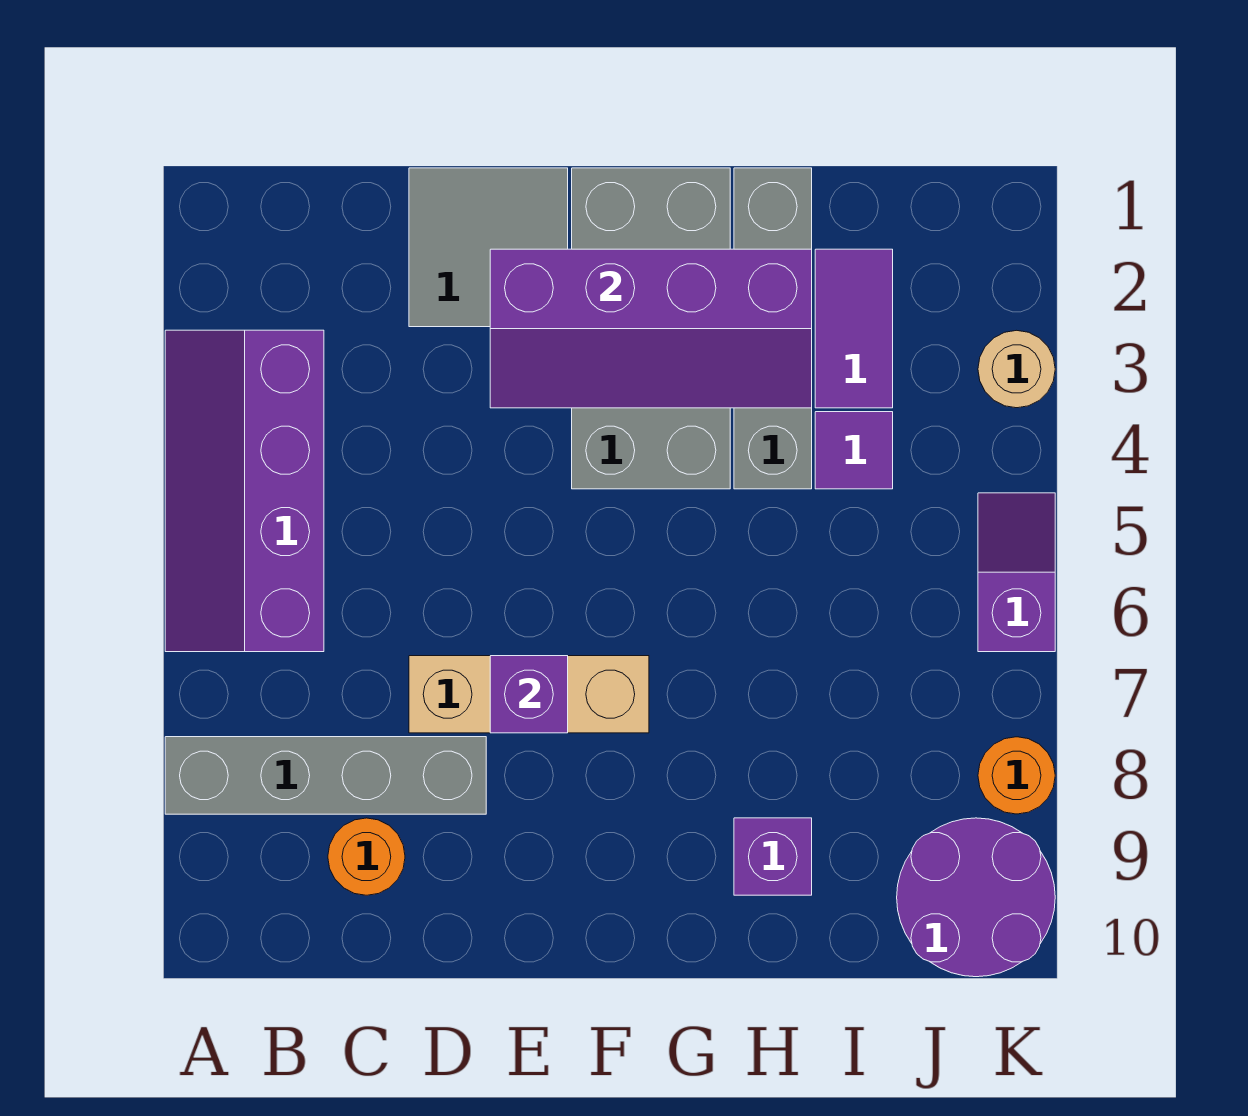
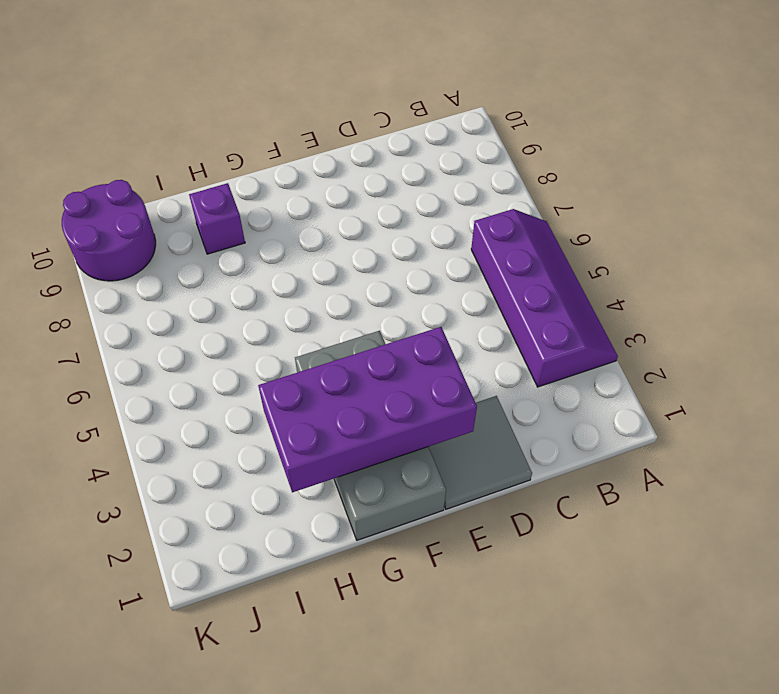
purple brick E2:H3 level 2 -> purple slope E2:H3 level 2 top 2
none -> grey brick A8:D8 level 1
none -> orange round brick C9 level 1
none -> tan brick D7:F7 level 1

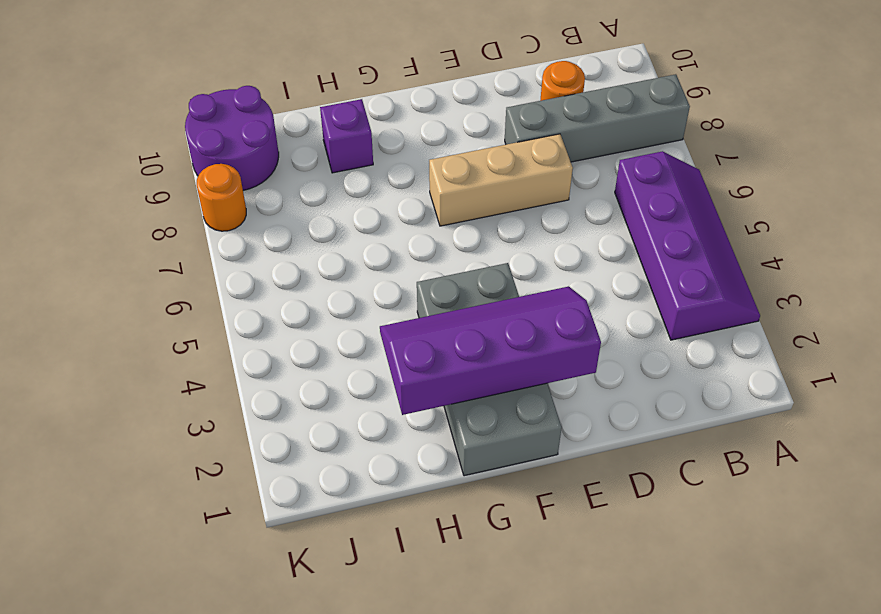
none -> grey tile D1:E2 level 1
none -> grey brick H1:H4 level 1
none -> purple tile I2:I3 level 1

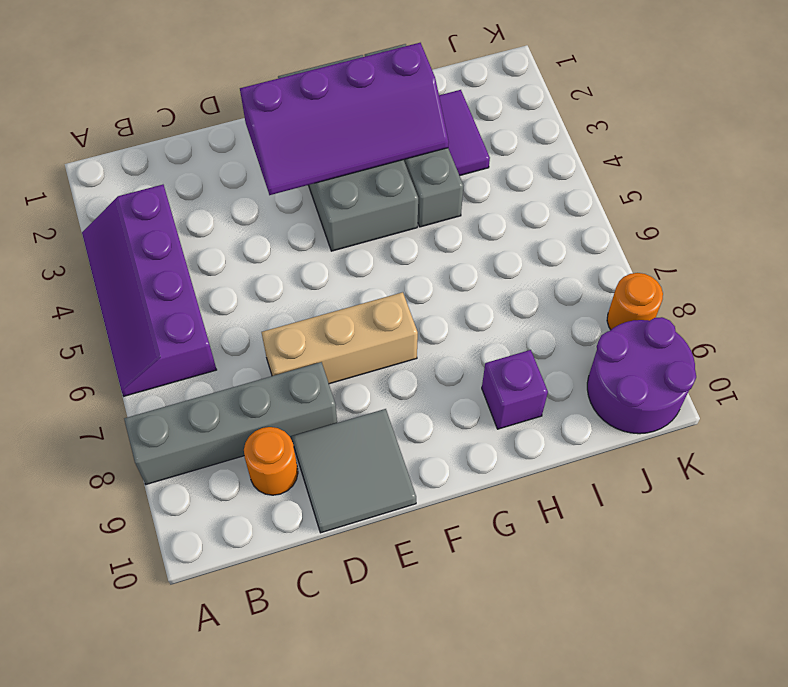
grey tile D9:E10 level 1 -> grey tile D1:E2 level 1
none -> purple tile I4 level 1
none -> tan round brick K3 level 1
none -> purple slope K5:K6 level 1 top 6

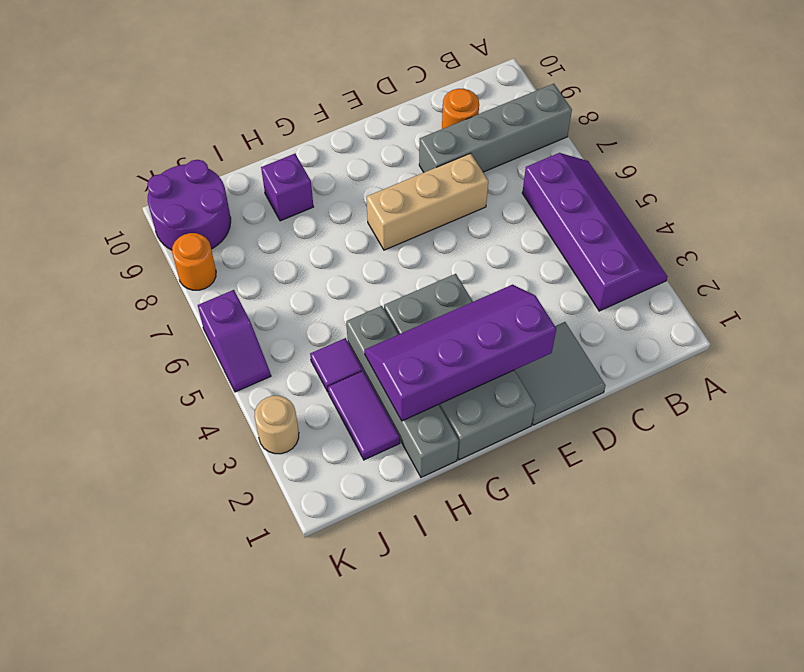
none -> purple brick E7 level 2

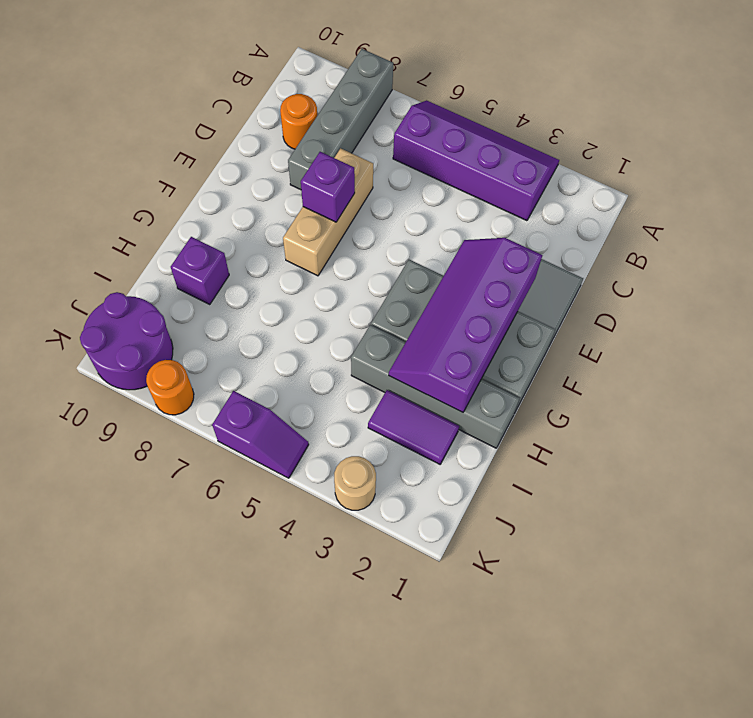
none -> purple tile I4 level 1

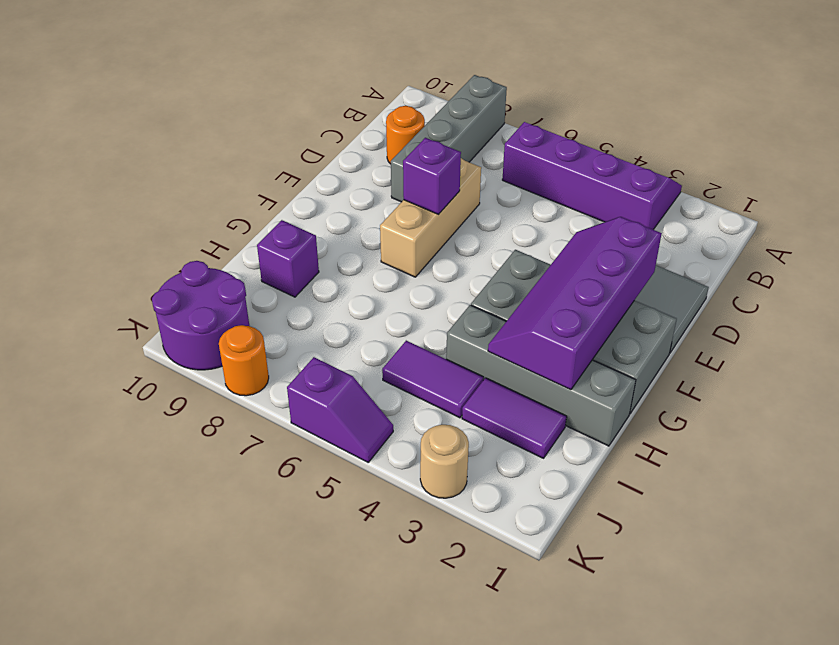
purple tile I4:I5 level 1 -> purple tile I4 level 1

